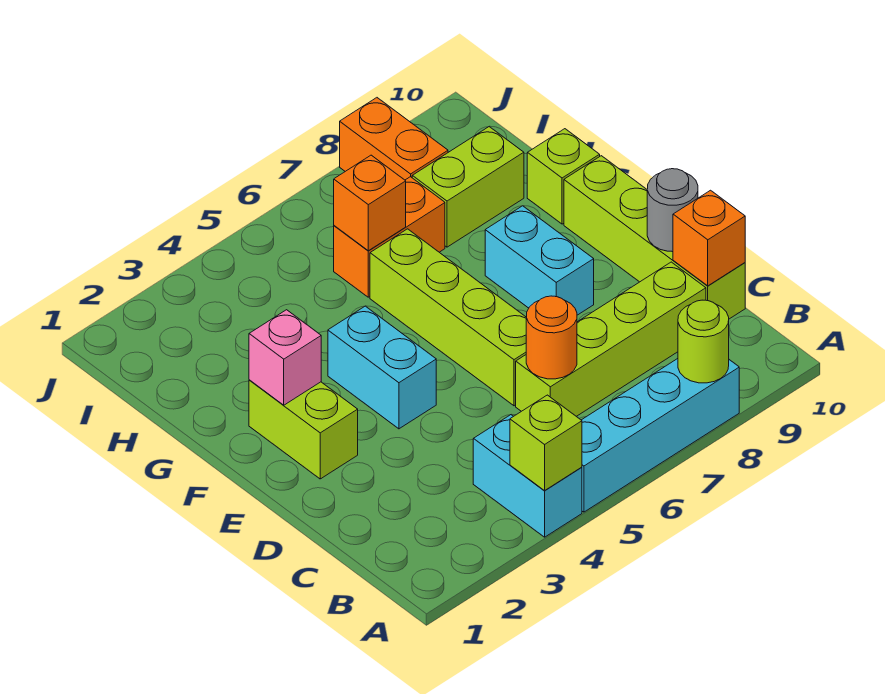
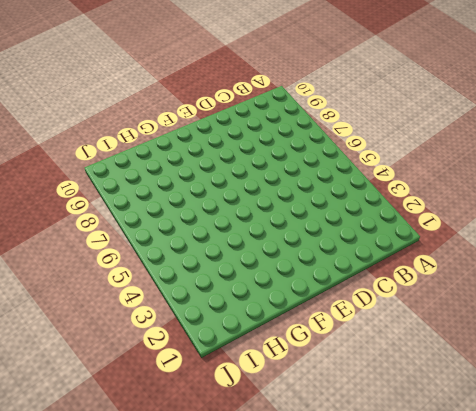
none -> cyan brick A4:B4 level 1
none -> cyan brick A5:A8 level 1
none -> lime brick C6:C9 level 1

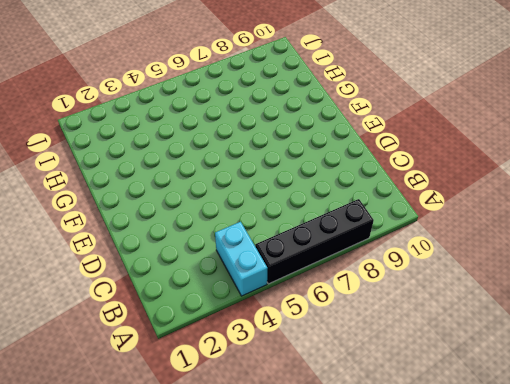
black brick A5:A8 level 1 -> cyan brick A5:A8 level 1
none -> lime brick C6:C9 level 1
none -> lime brick C10:F10 level 1
none -> lime brick D6:G6 level 1

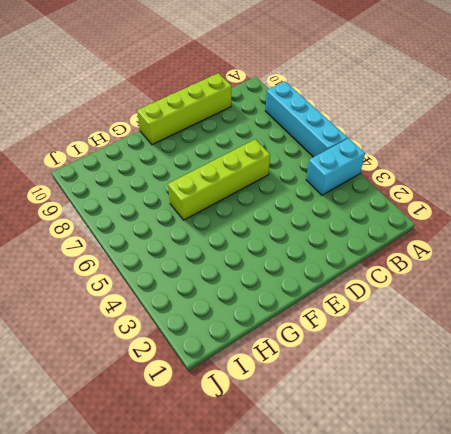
none -> lime brick C6:C9 level 1
none -> lime brick E2:F2 level 1
none -> cyan brick E4:F4 level 1

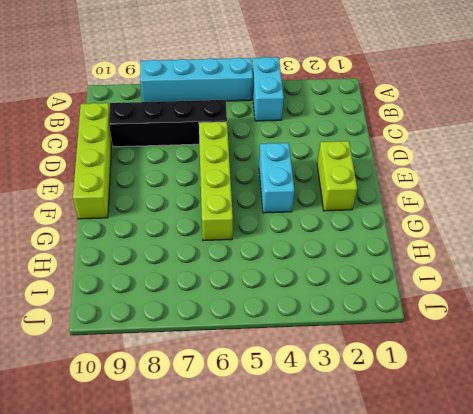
black brick C6:C9 level 1 -> lime brick C6:C9 level 1
none -> cyan brick E8:F8 level 1
none -> lime brick G10 level 1
none -> orange brick H6:H7 level 1

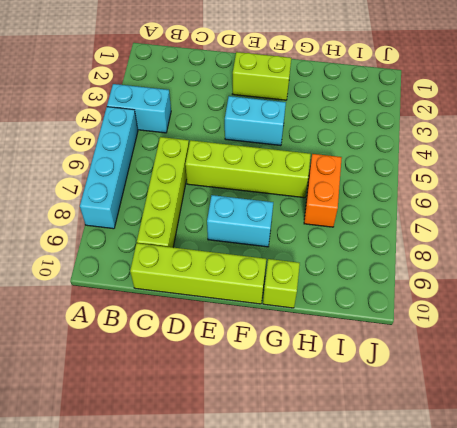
none -> lime brick H8:H9 level 1
none -> orange brick I8:J8 level 1
none -> lime brick A4 level 2

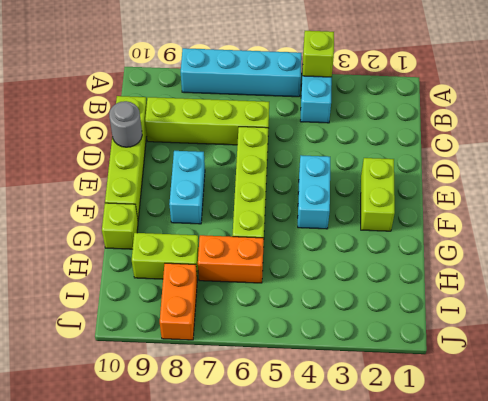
none -> lime round brick A8 level 2
none -> orange round brick C6 level 2
none -> orange brick C10 level 2

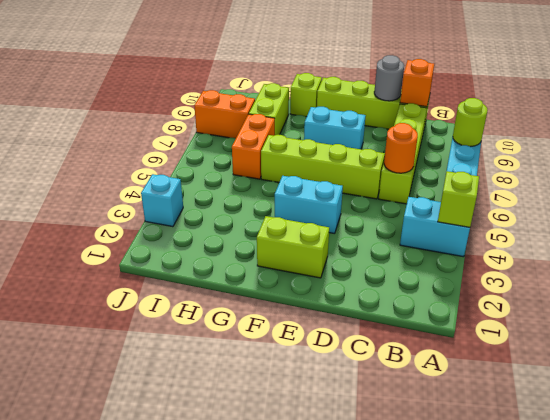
cyan brick J3 level 1 -> none
none -> pink brick F2 level 2
none -> orange brick H6 level 2

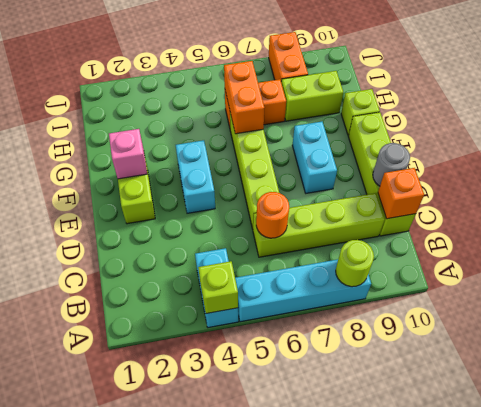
orange brick G6:H6 level 2 -> orange brick H6 level 2

